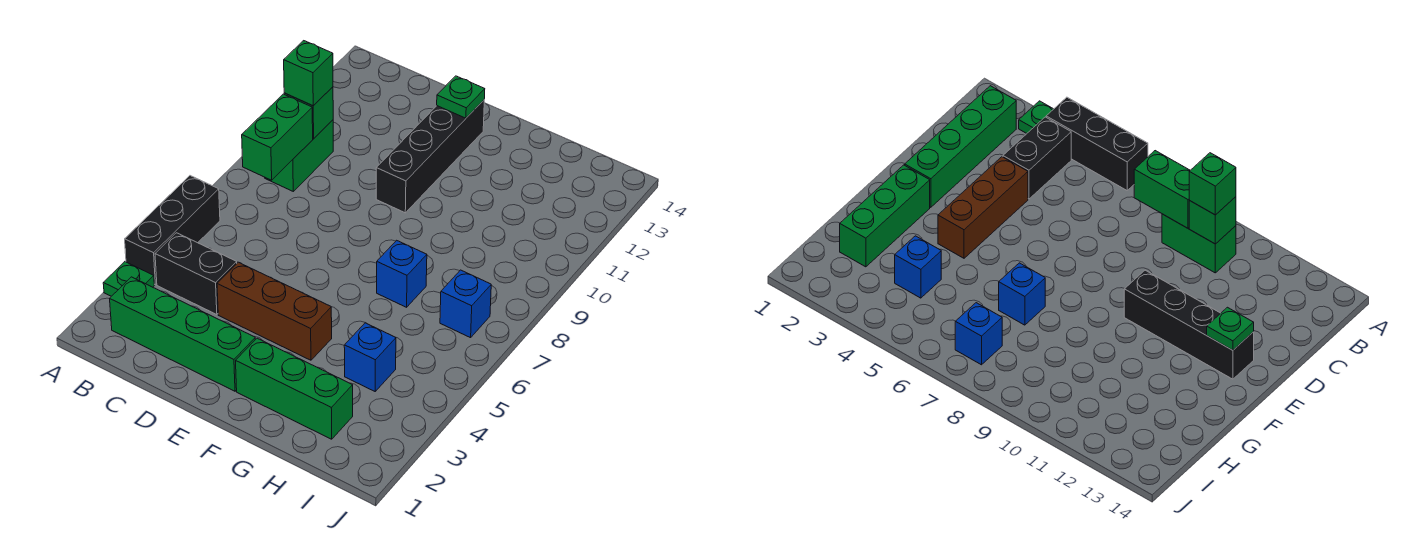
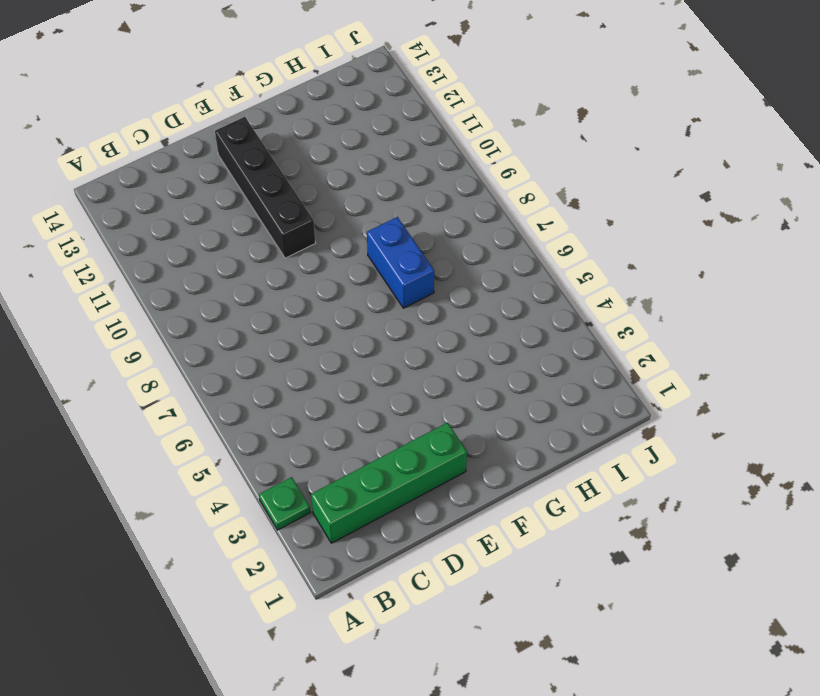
blue brick G7:G8 level 1 -> blue brick G7 level 1
none -> black brick A4:A6 level 1
none -> black brick B4:C4 level 1
none -> green brick B9:B10 level 1

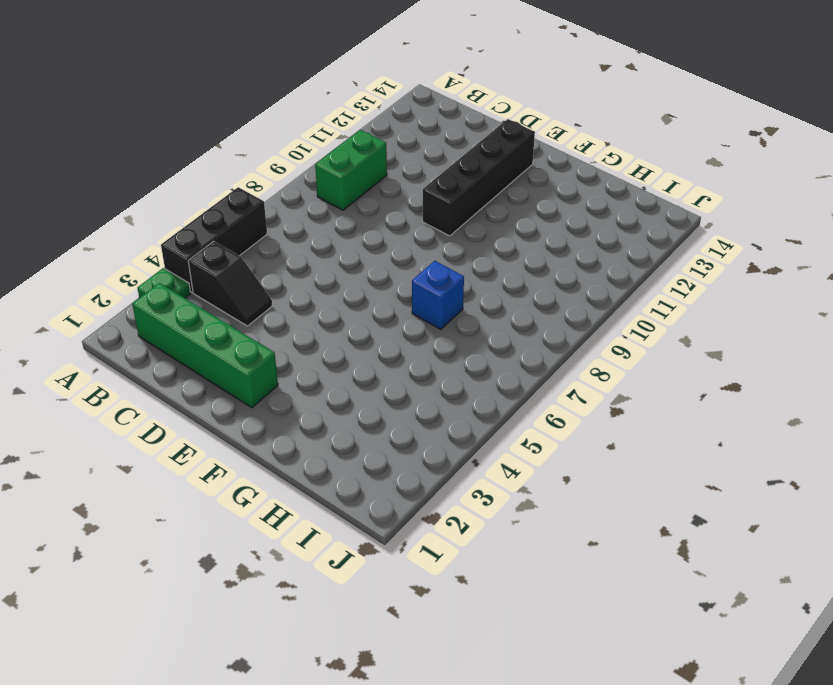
black slope B4:C4 level 1 top B -> black brick B4:C4 level 1
none -> brown brick D4:F4 level 1
none -> green brick F2:H2 level 1
none -> blue brick H4 level 1

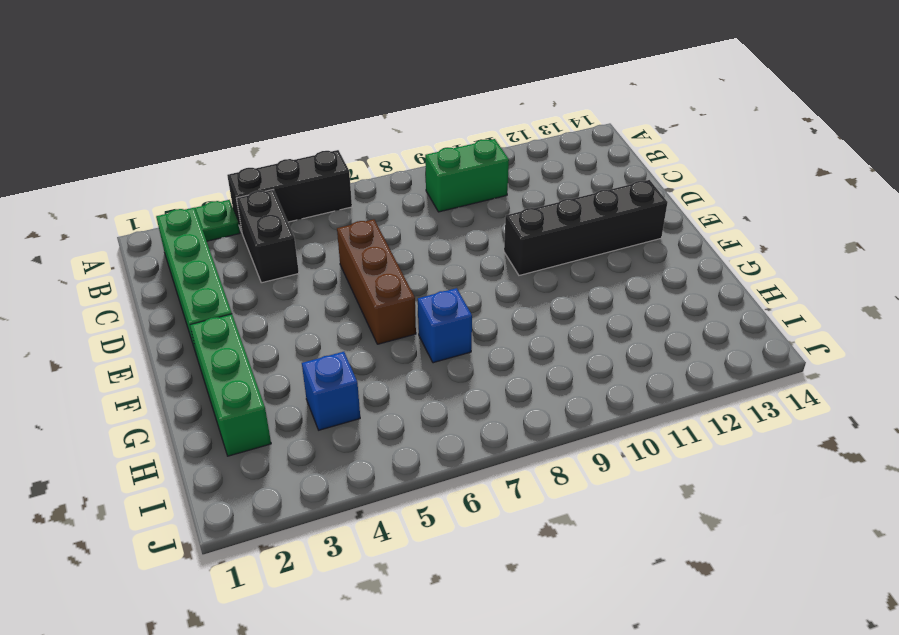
brown brick D6:F6 level 1 -> brown brick D4:F4 level 1
none -> blue brick I7 level 1
none -> green brick B8:B9 level 2
none -> green brick B10 level 2

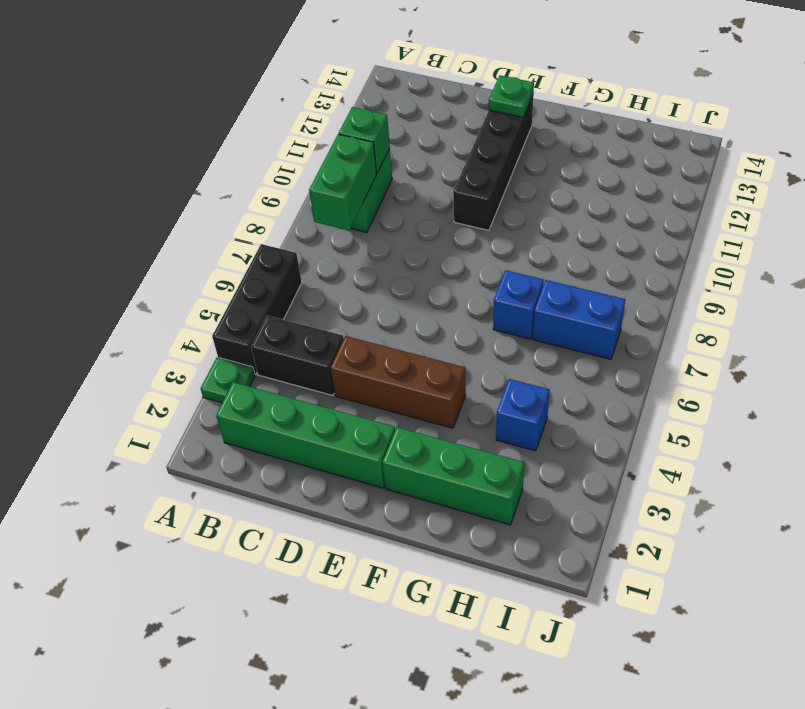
blue brick H7:I7 level 1 -> blue brick I7 level 1
none -> green brick B10 level 3

